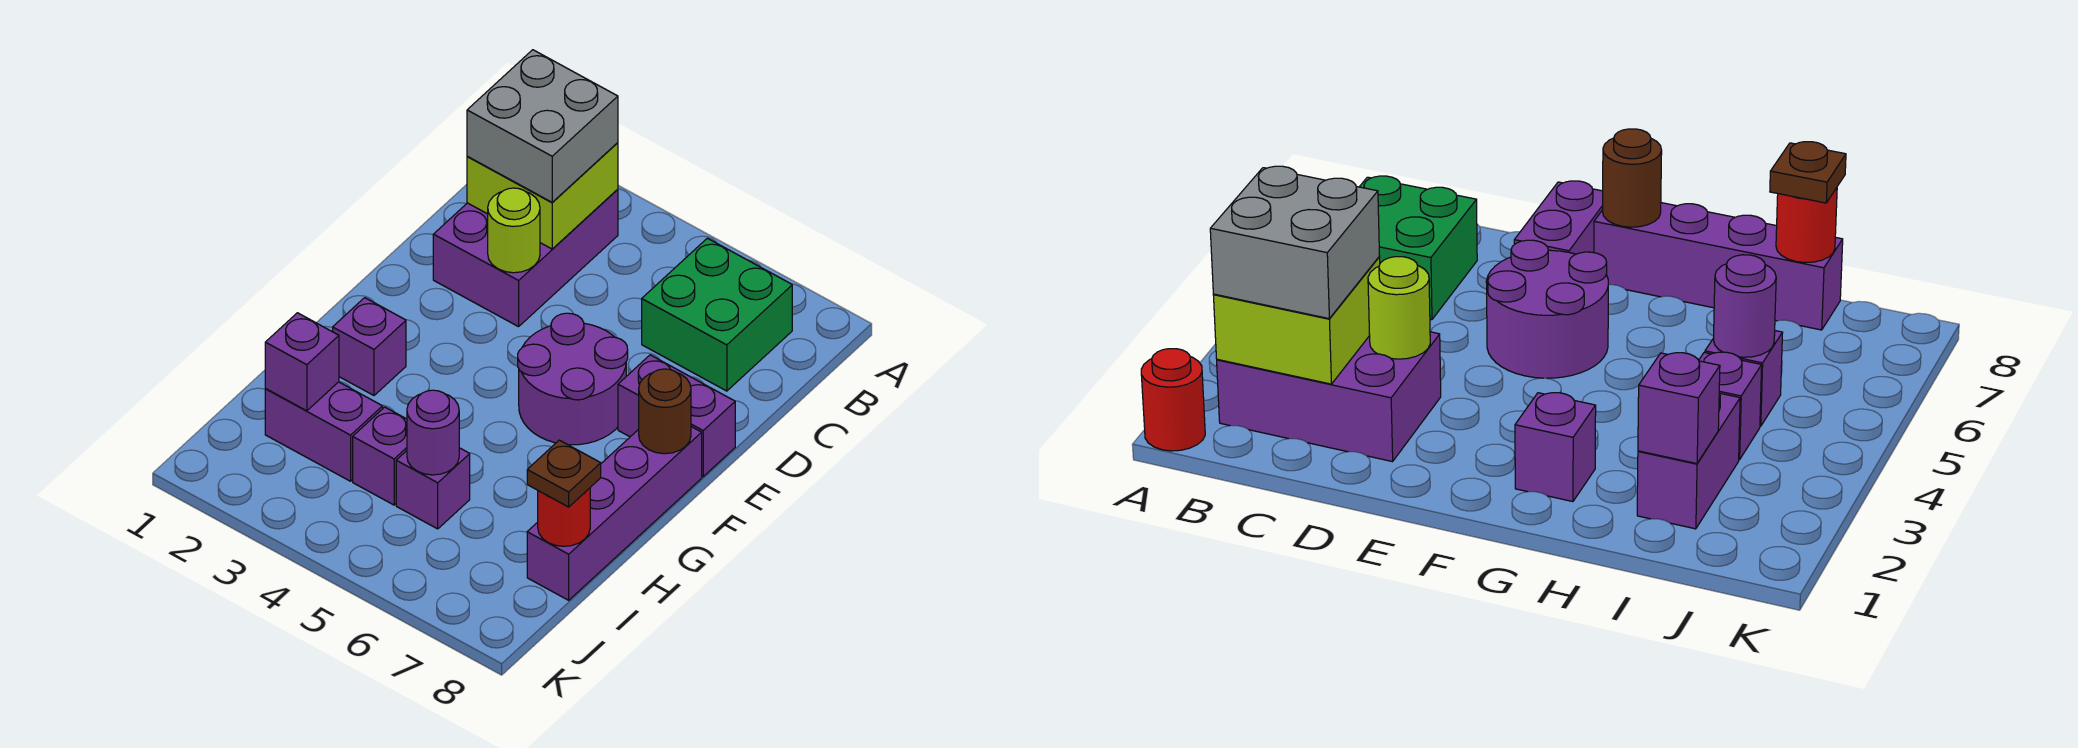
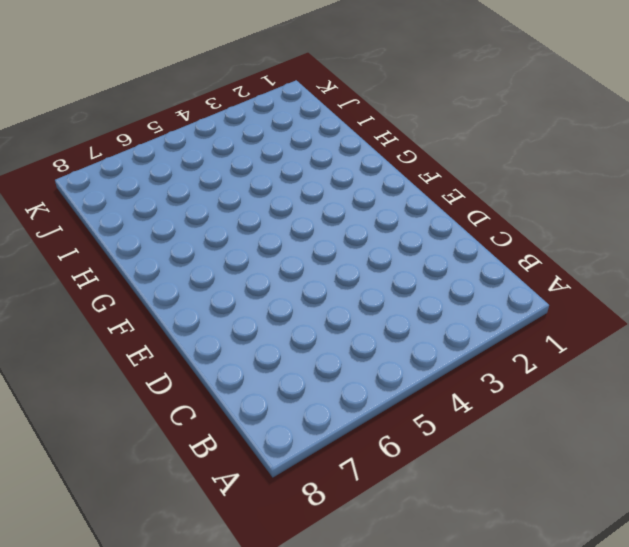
none -> red round brick A1 level 1
none -> purple brick B2:D3 level 1
none -> green brick B6:C7 level 1

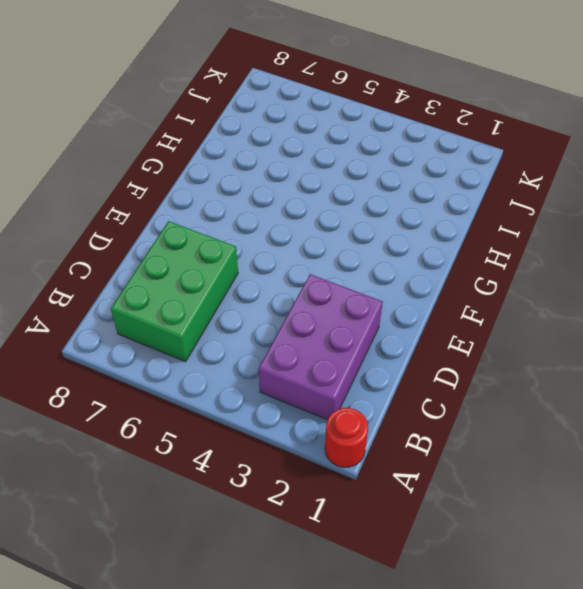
green brick B6:D7 level 1 -> green brick B6:C7 level 1
none -> purple round brick E5:F6 level 1
none -> purple brick E7:E8 level 1
none -> purple brick F8:I8 level 1

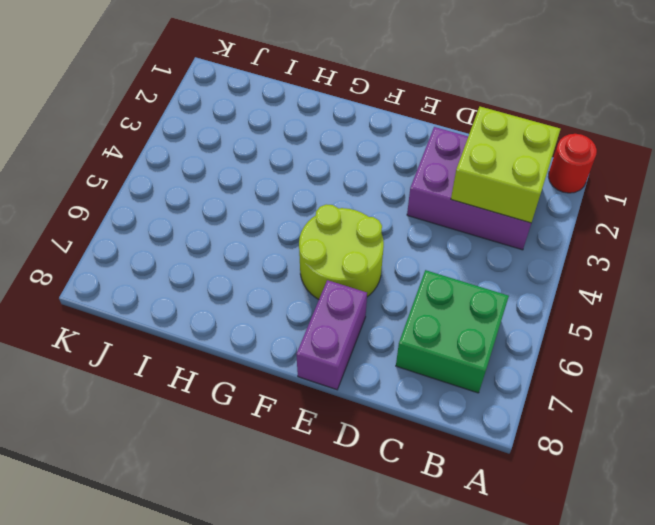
lime round brick E5:F6 level 1 -> purple round brick E5:F6 level 1
none -> purple brick F8:I8 level 1
none -> purple brick G2 level 1
none -> purple brick I2:I3 level 1

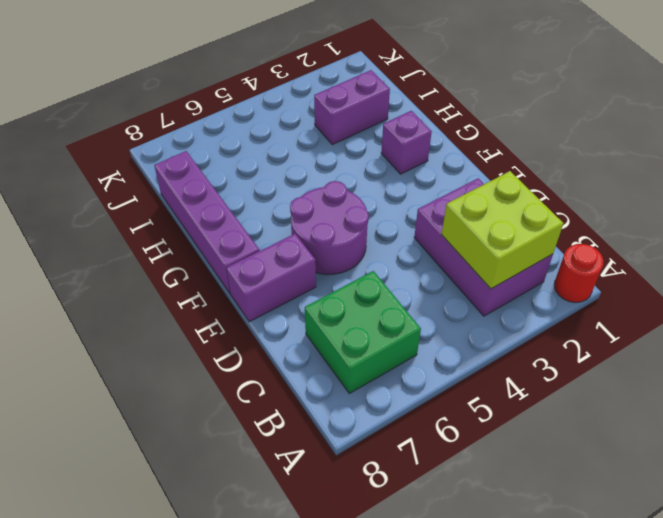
none -> purple brick I4 level 1
none -> purple brick I5 level 1
none -> lime round brick D3 level 2

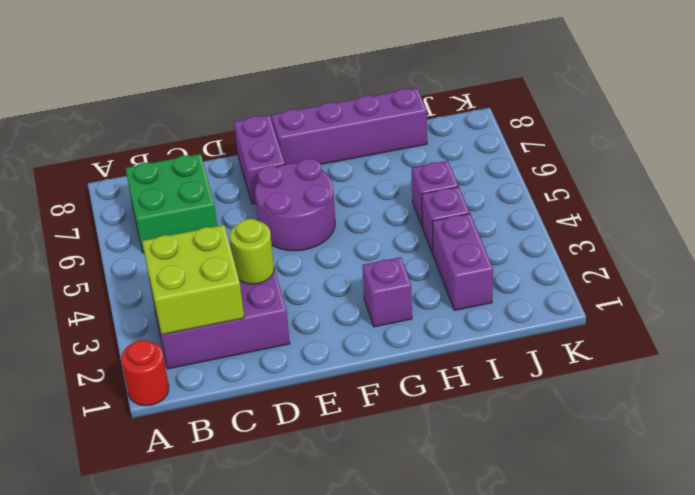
none -> brown round brick F8 level 2
none -> purple brick I2 level 2
none -> purple round brick I5 level 2

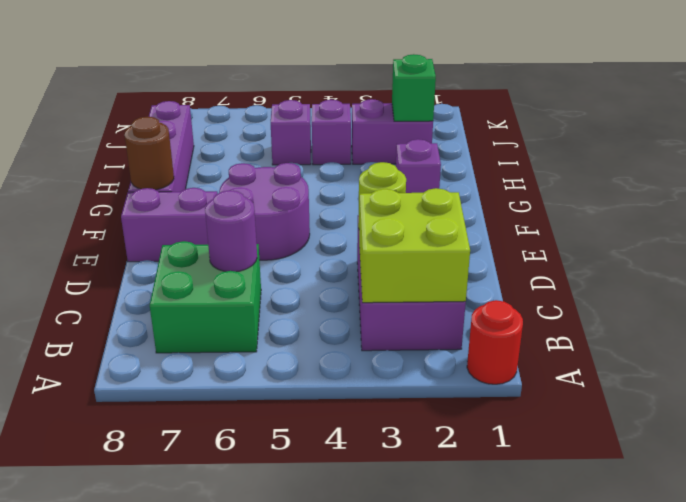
purple round brick C6 level 2 -> purple round brick I5 level 2
green brick I2 level 2 -> purple brick I2 level 2
none -> red round brick I8 level 2
none -> grey brick B2:C3 level 3
none -> brown plate I8 level 3

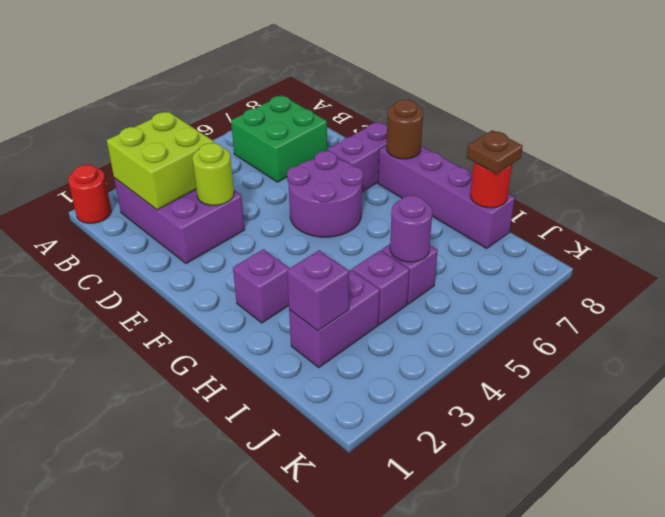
none -> grey brick B2:C3 level 3

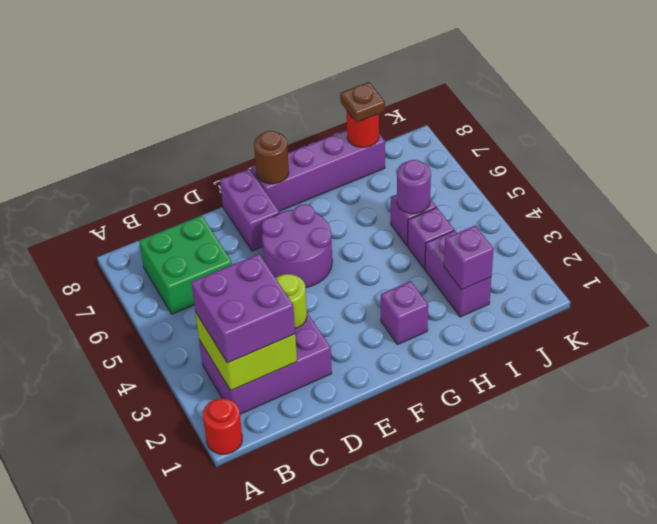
purple brick B2:C3 level 3 -> grey brick B2:C3 level 3

